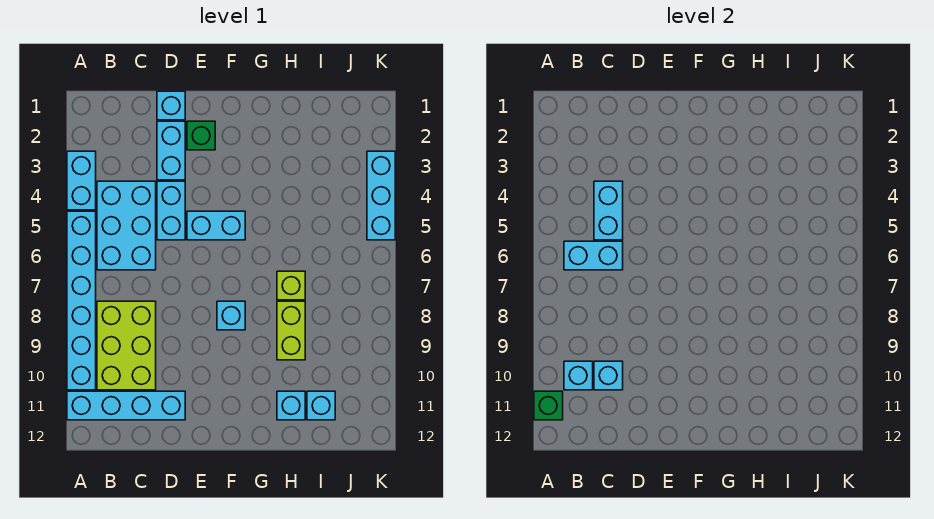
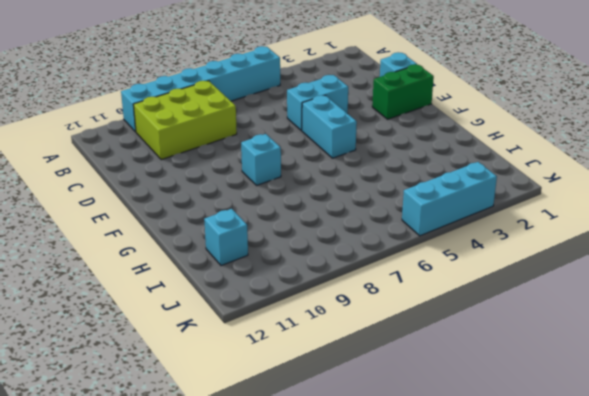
green brick E1:E2 level 1 -> green brick E2 level 1
none -> cyan brick A3:A4 level 1
none -> cyan brick A11:D11 level 1
none -> cyan brick B4:C6 level 1

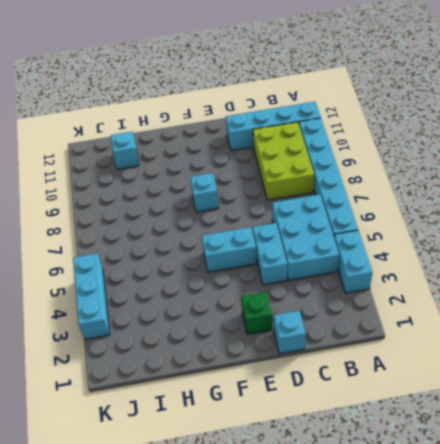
none -> cyan brick D2:D3 level 1
none -> lime brick H7 level 1
none -> lime brick H8:H9 level 1

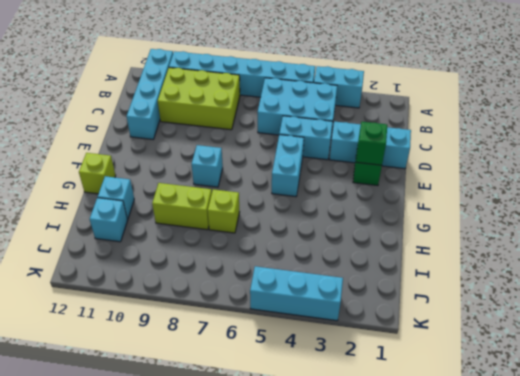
green brick E2 level 2 -> green brick A11 level 2
lime brick G12 level 1 -> none
none -> cyan brick B6:C6 level 2
none -> cyan brick B10 level 2
none -> cyan brick C4:C5 level 2

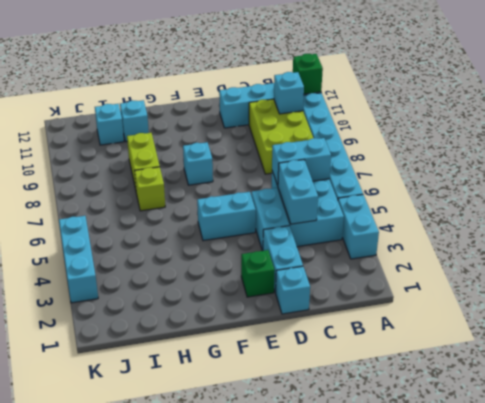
none -> cyan brick C10 level 2

